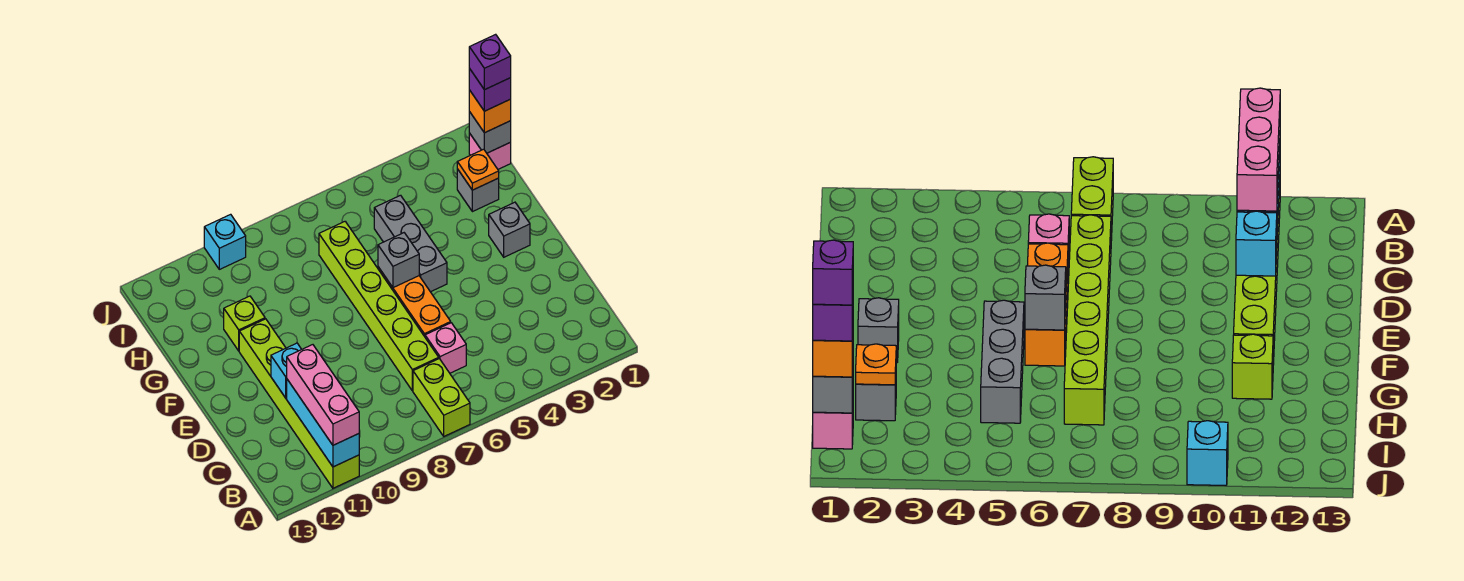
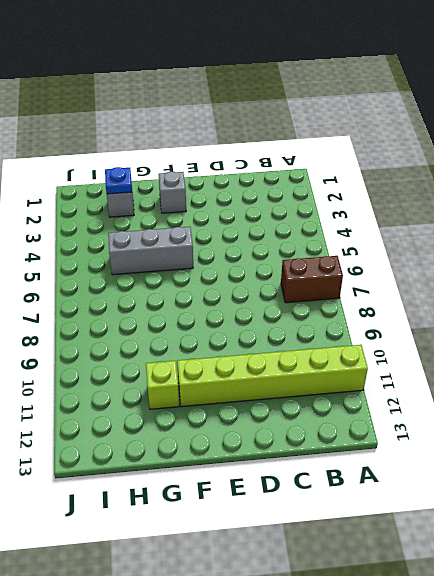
brown brick A7:B7 level 1 -> lime brick A7:B7 level 1
blue plate H2 level 2 -> orange plate H2 level 2
none -> pink brick C6 level 1
none -> lime brick C7:H7 level 1
none -> orange brick D6:F6 level 1

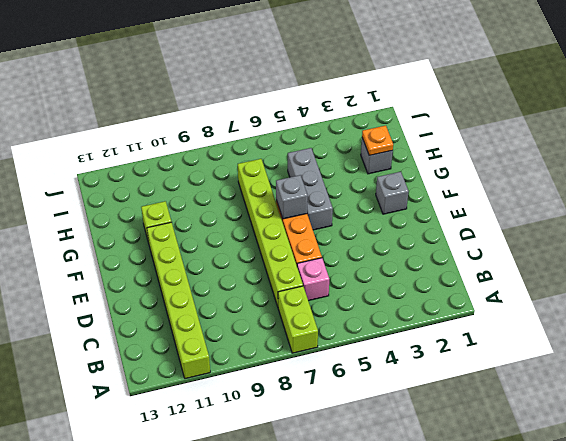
none -> pink brick I1 level 1
none -> cyan brick J10 level 1
none -> cyan brick A11:C11 level 2

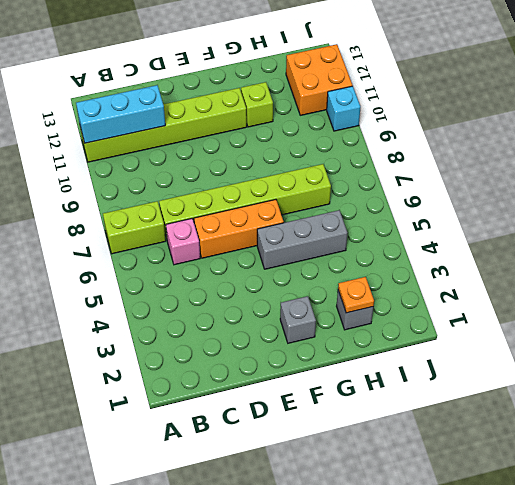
orange brick I11:J12 level 1 -> none
none -> pink brick I1 level 1
none -> cyan brick D11 level 2
none -> grey brick F6 level 2

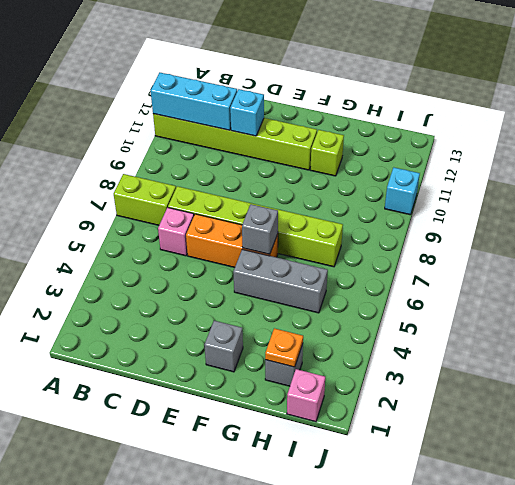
none -> grey brick I1 level 2
none -> pink brick A11:C11 level 3
none -> orange brick I1 level 3

